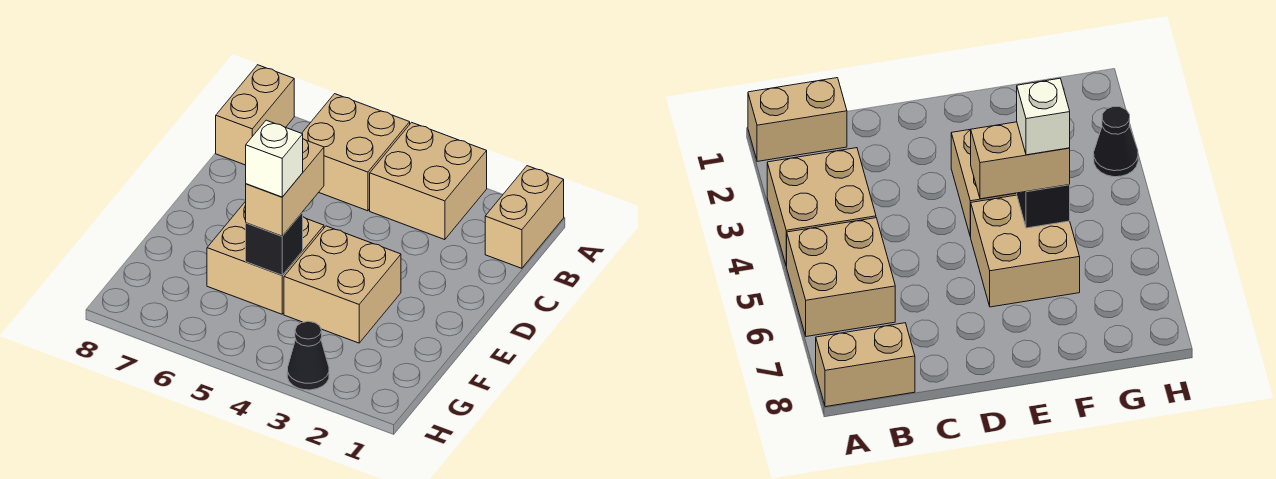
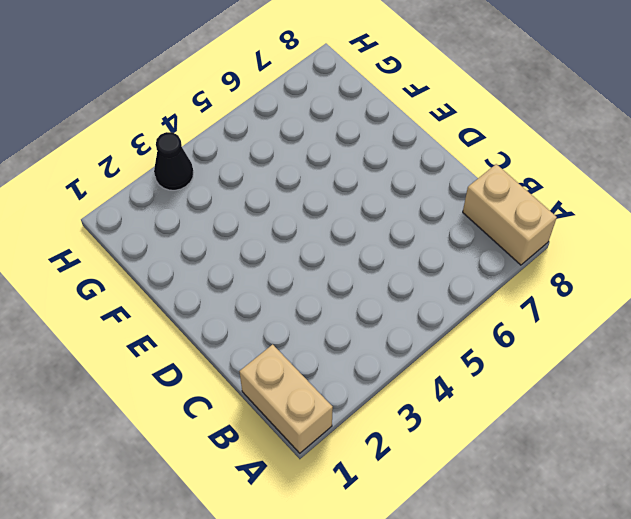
none -> tan brick A3:B4 level 1
none -> tan brick A5:B6 level 1

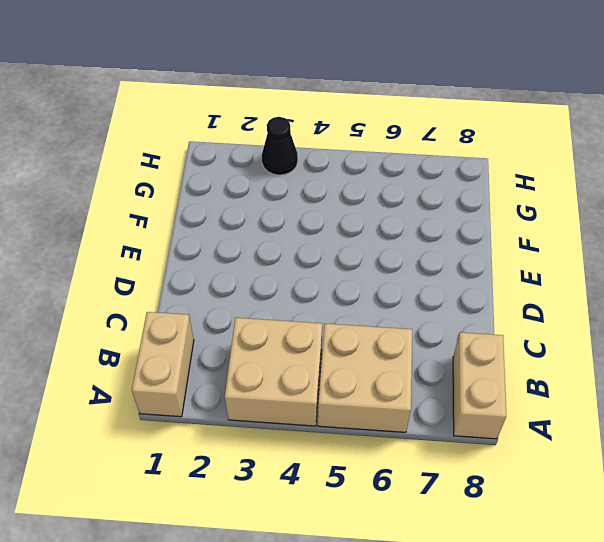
none -> tan brick E3:F4 level 1
none -> tan brick E5:F6 level 1

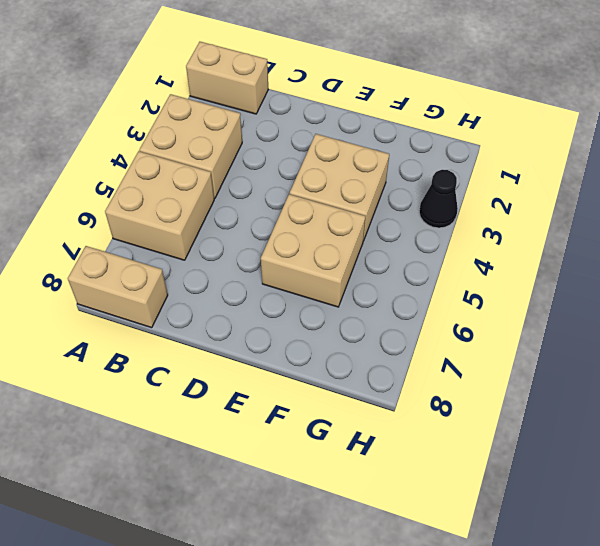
none -> black brick F5 level 2
none -> tan brick E5:F5 level 3

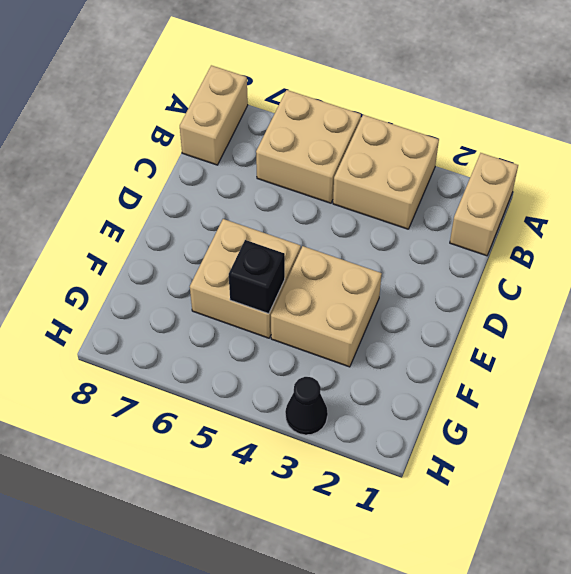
none -> tan brick E5:F5 level 3
none -> white brick F5 level 4

